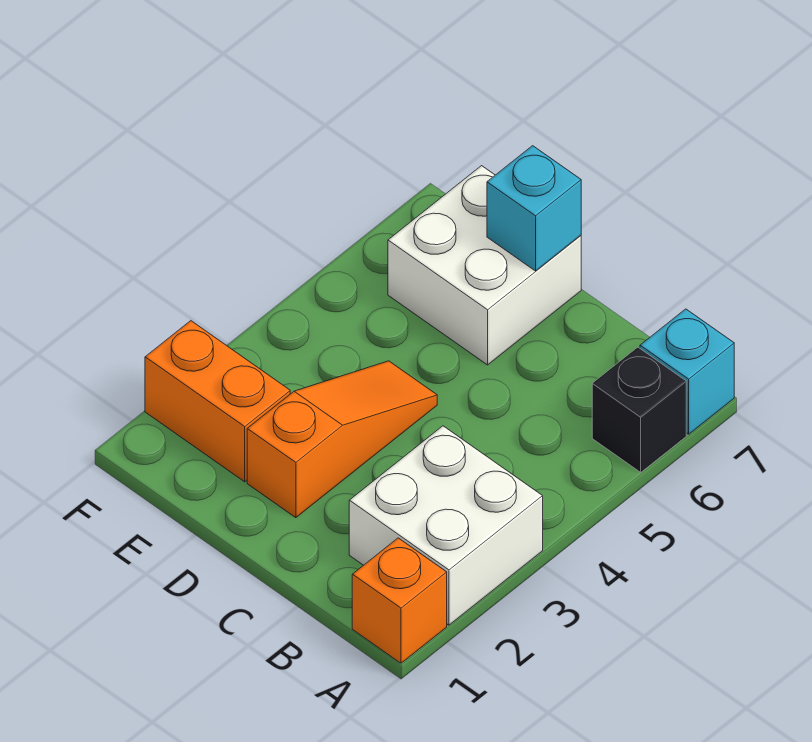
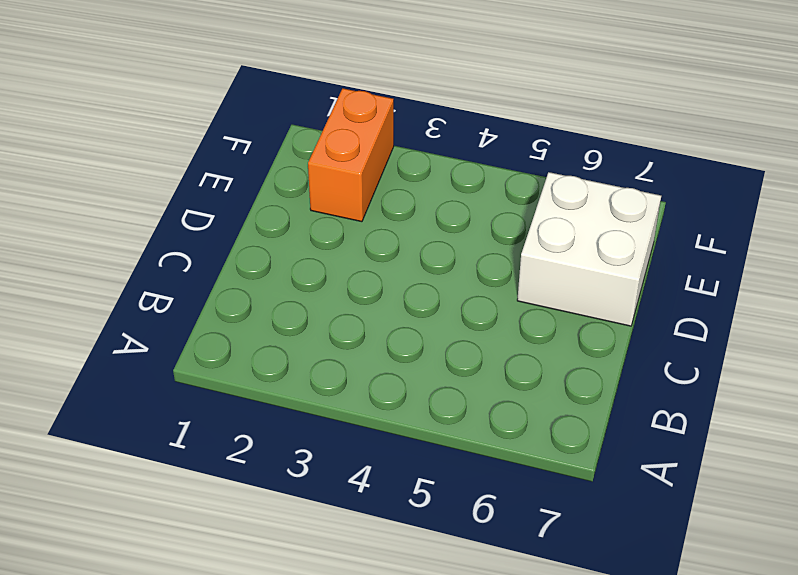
none -> orange brick A1 level 1
none -> white brick A2:B3 level 1

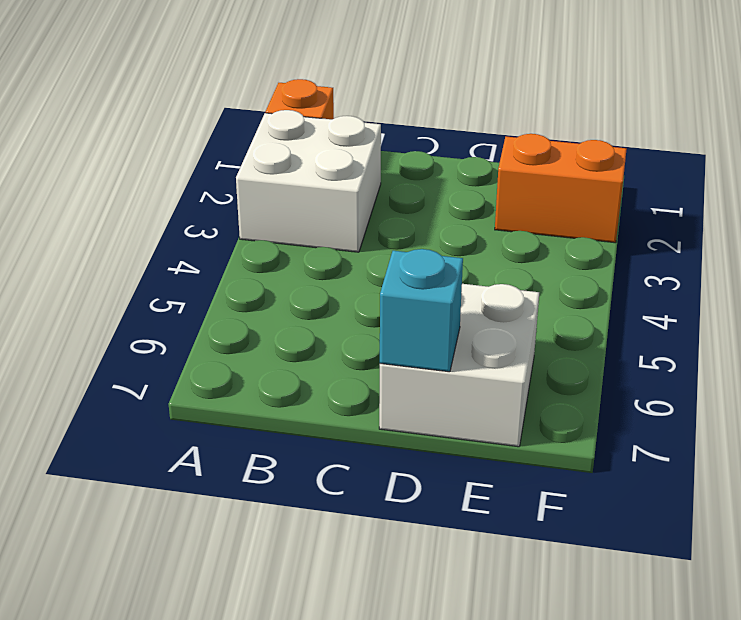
none -> black brick A6 level 1
none -> cyan brick A7 level 1

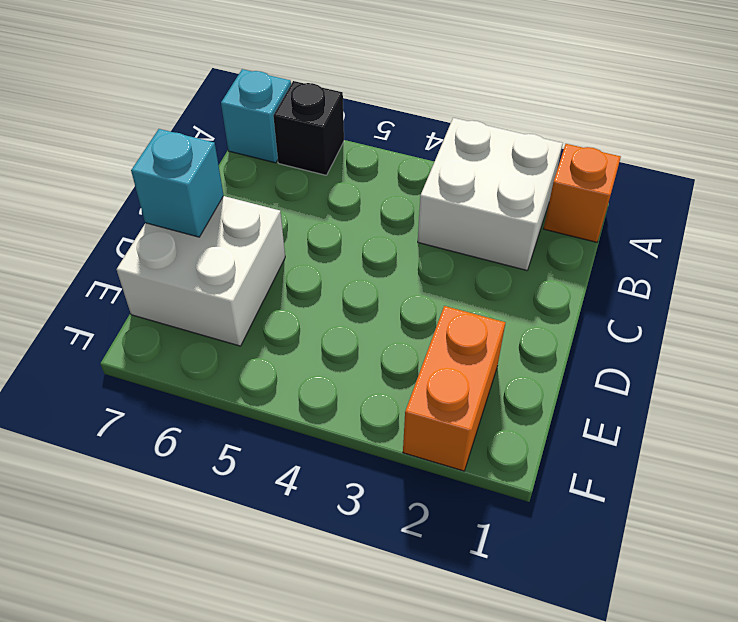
none -> orange slope D2:D4 level 1 top 2

